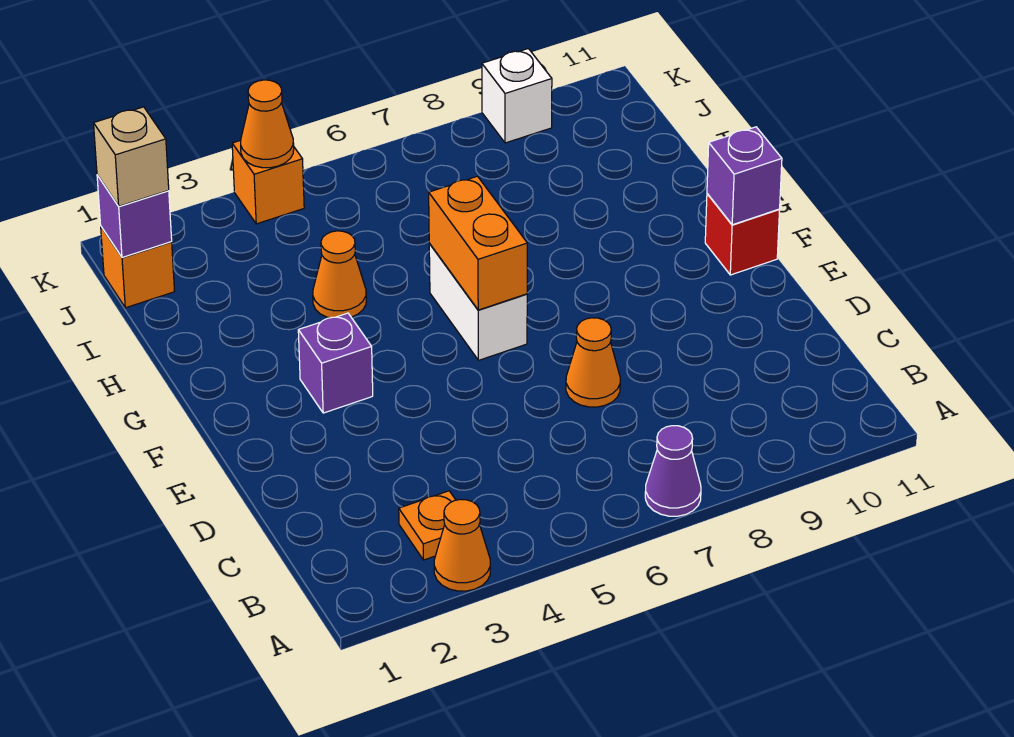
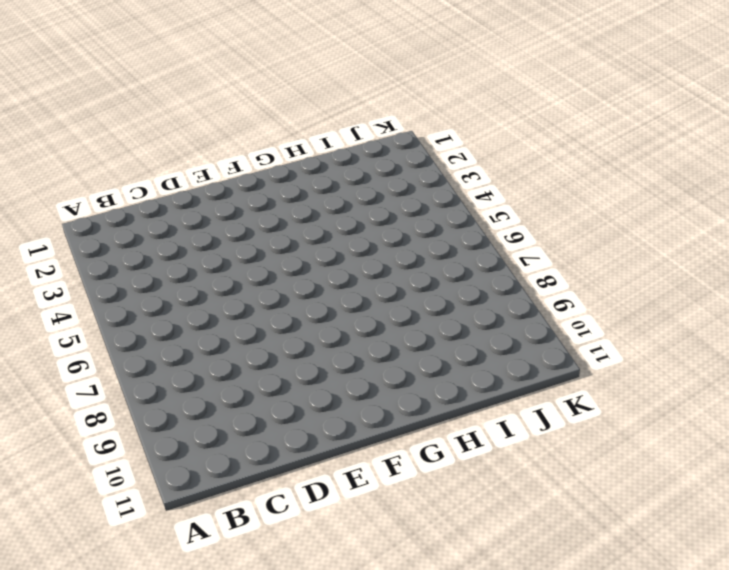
none -> orange cone A3 level 1
none -> purple cone A7 level 1
none -> orange plate B3 level 1

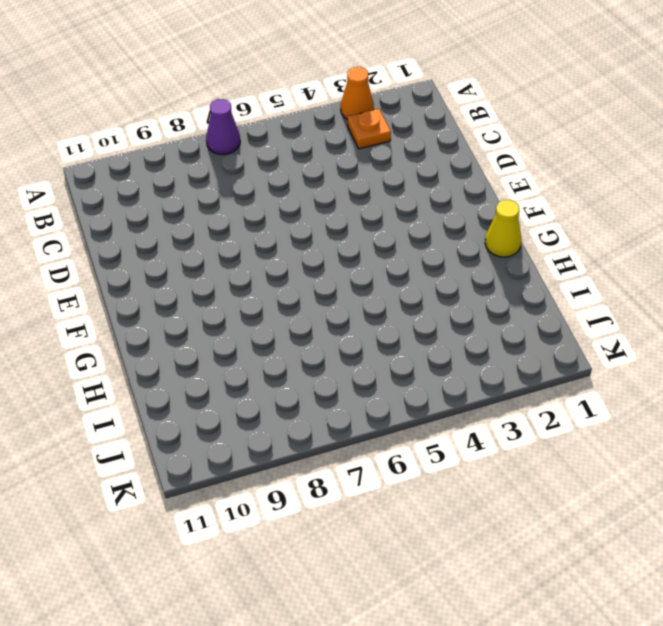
yellow cone G1 level 1 -> none
none -> orange cone D7 level 1
none -> purple brick F3 level 1
none -> white brick F6:G6 level 1

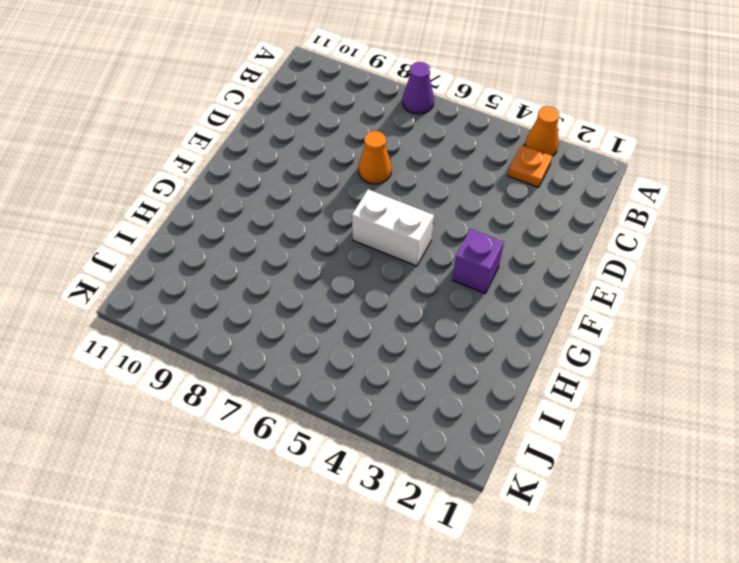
white brick F5:F6 level 1 -> white brick F6:G6 level 1
none -> red brick F11 level 1
none -> orange cone H4 level 1
none -> orange brick J1 level 1

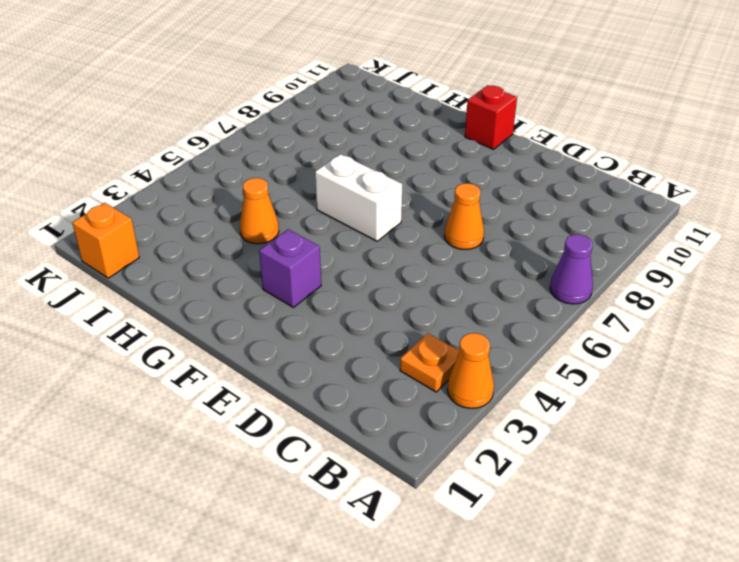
none -> orange brick K4 level 1
none -> white brick K9 level 1
none -> orange brick F6:G6 level 2

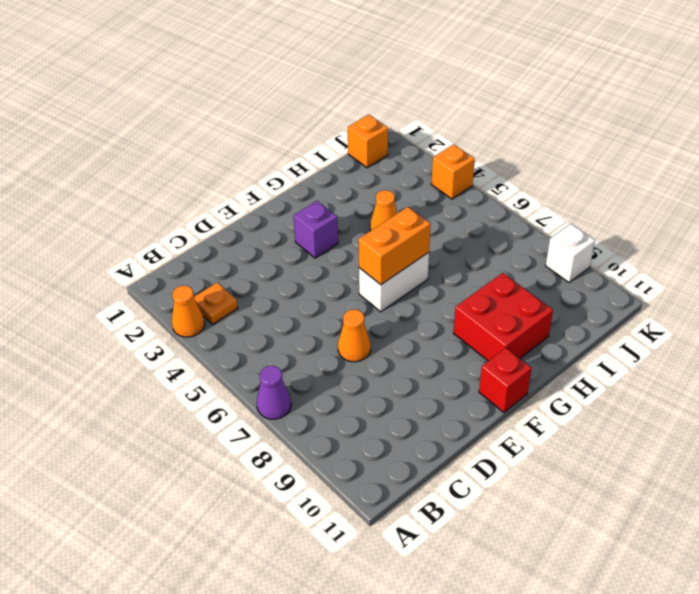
red brick G9:H10 level 1 -> none
none -> purple brick F11 level 2
none -> purple brick J1 level 2
none -> orange cone K4 level 2

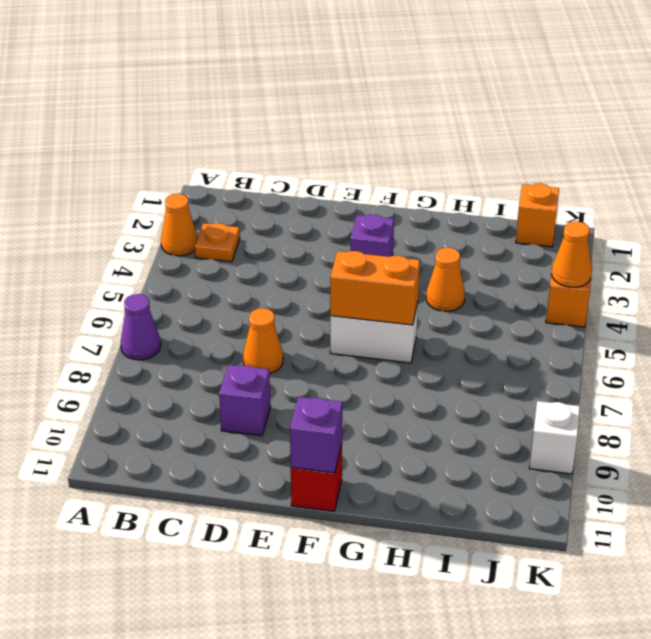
purple brick D9 level 1 -> purple brick J1 level 2
none -> tan brick J1 level 3

